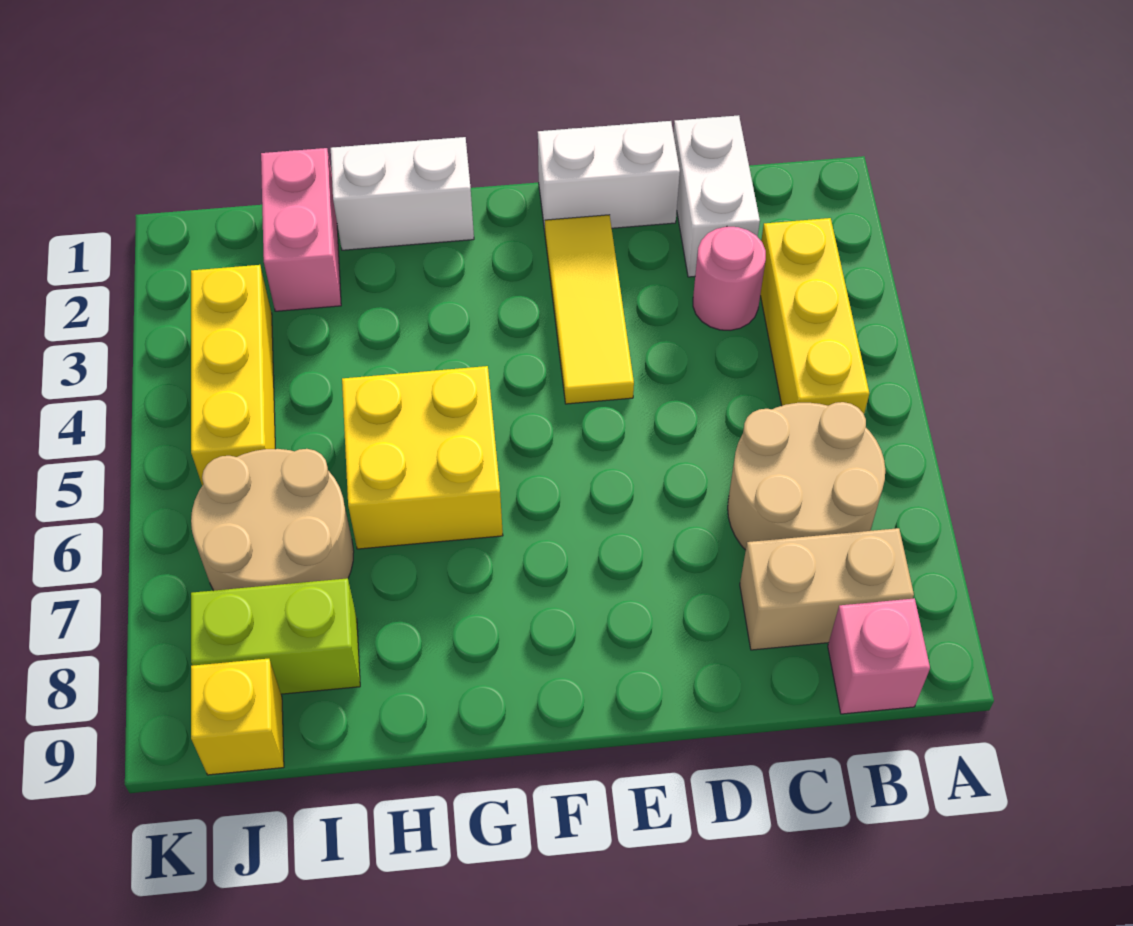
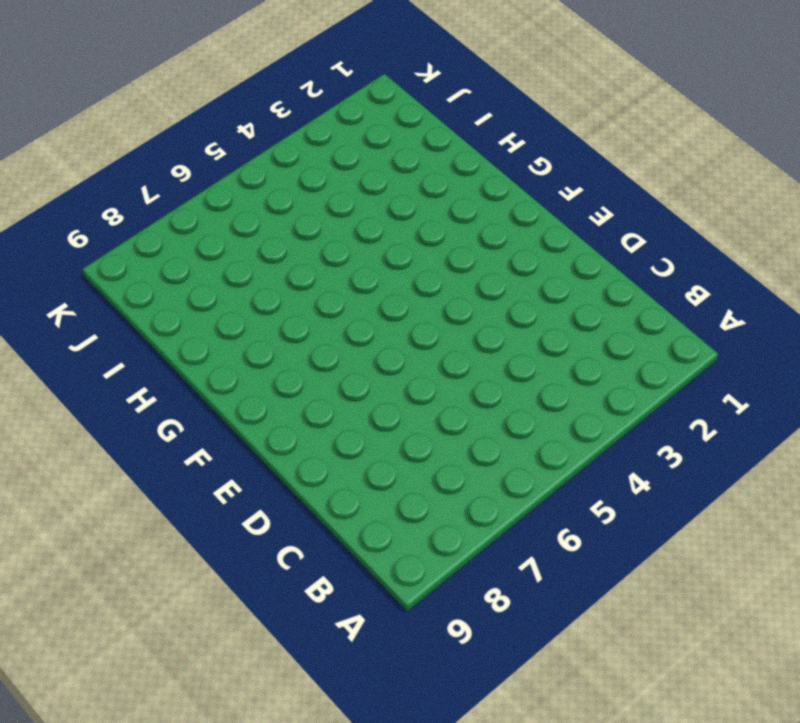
none -> yellow brick B3:B5 level 1
none -> tan round brick B6:C7 level 1
none -> tan brick B8:C8 level 1

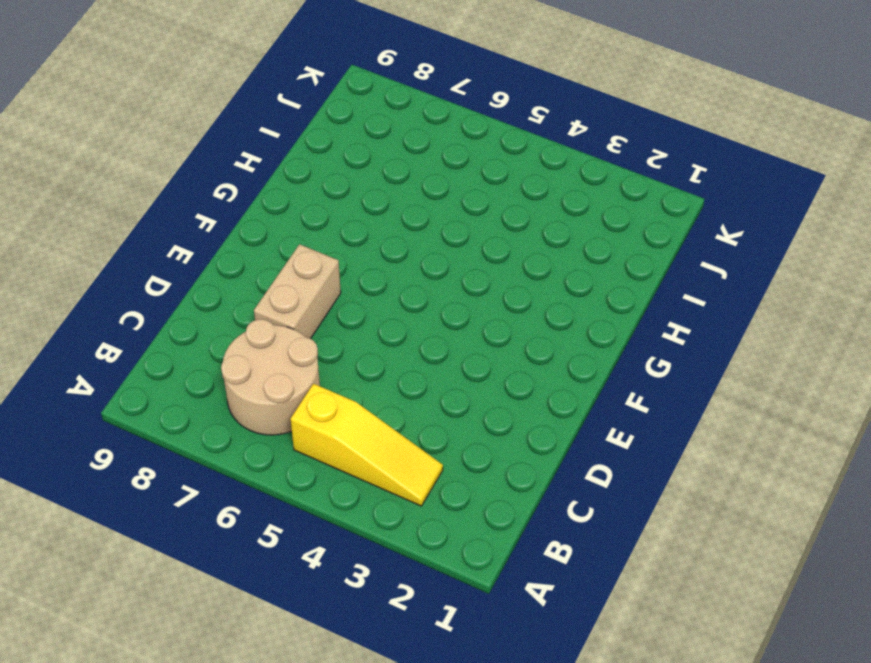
yellow slope B3:B5 level 1 top 5 -> yellow brick B3:B5 level 1
tan brick D7:E7 level 1 -> tan brick B8:C8 level 1
none -> pink brick B9 level 1
none -> white brick C1:C2 level 1
none -> pink round brick C3 level 1

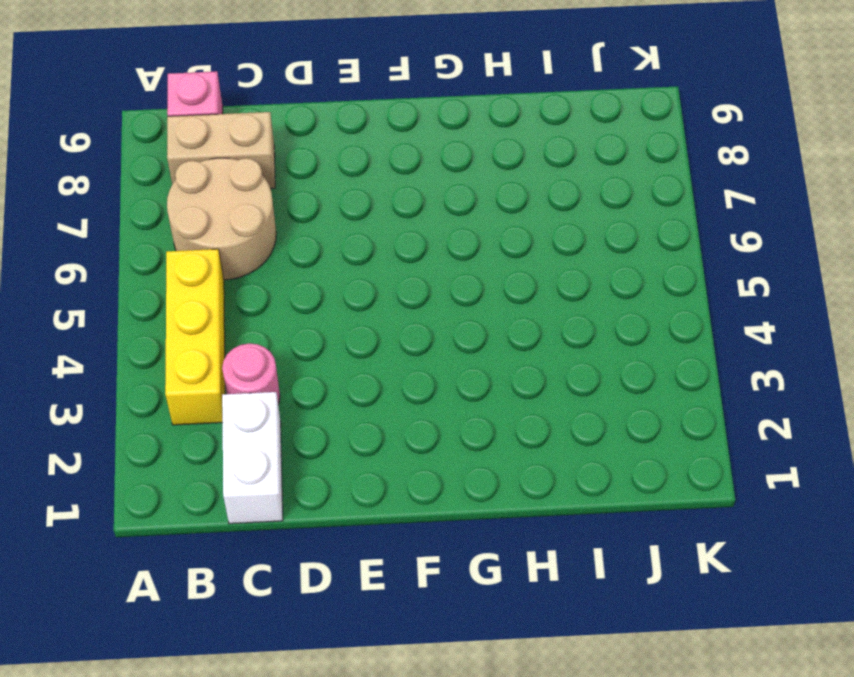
none -> white brick D1:E1 level 1
none -> yellow tile E2:E4 level 1
none -> white brick G1:H1 level 1

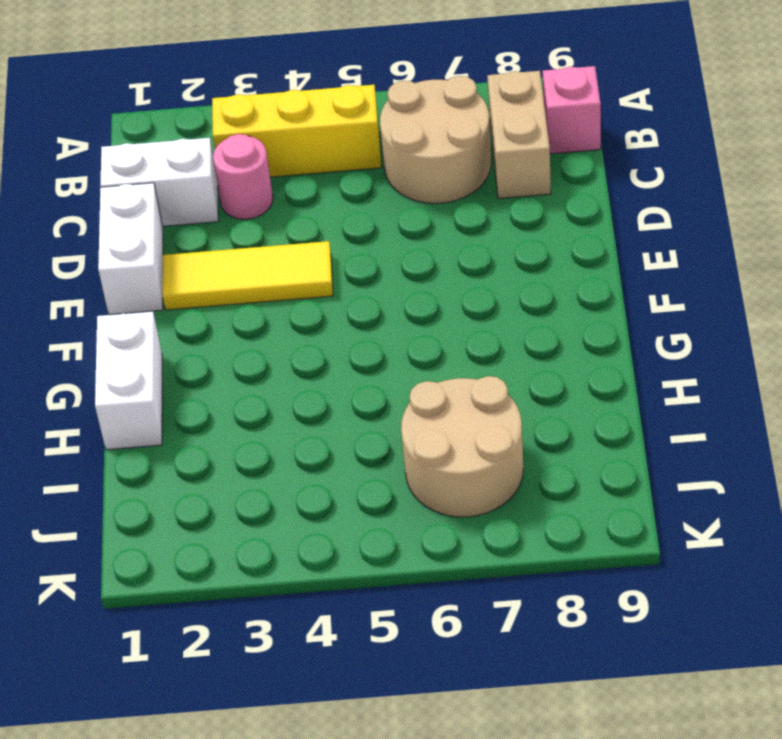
none -> yellow brick G5:H6 level 1
none -> pink brick I1:I2 level 1
none -> lime brick I8:J8 level 1

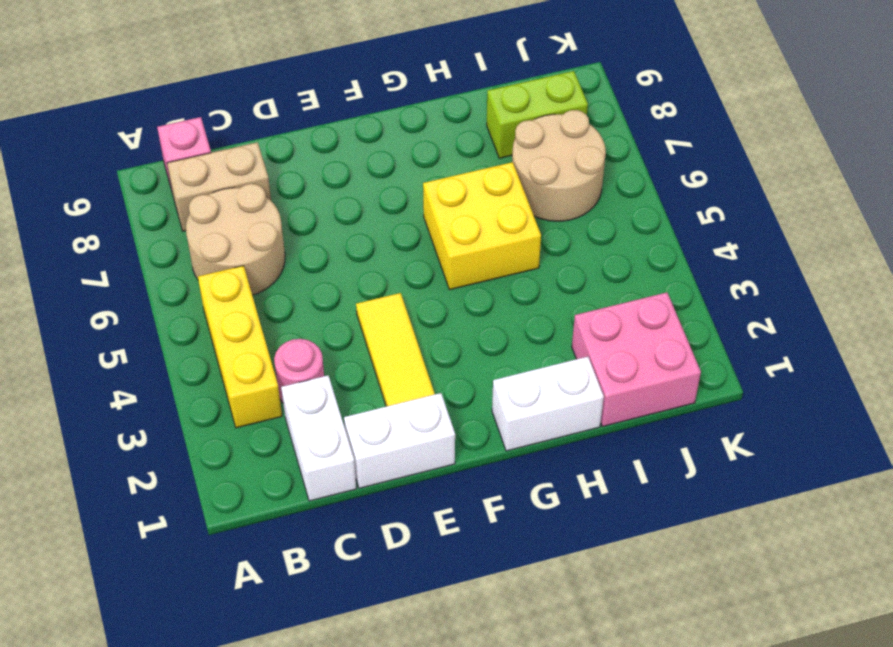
pink brick I1:J2 level 1 -> pink brick I1:I2 level 1
none -> yellow brick J3:J5 level 1
none -> yellow brick J9 level 1

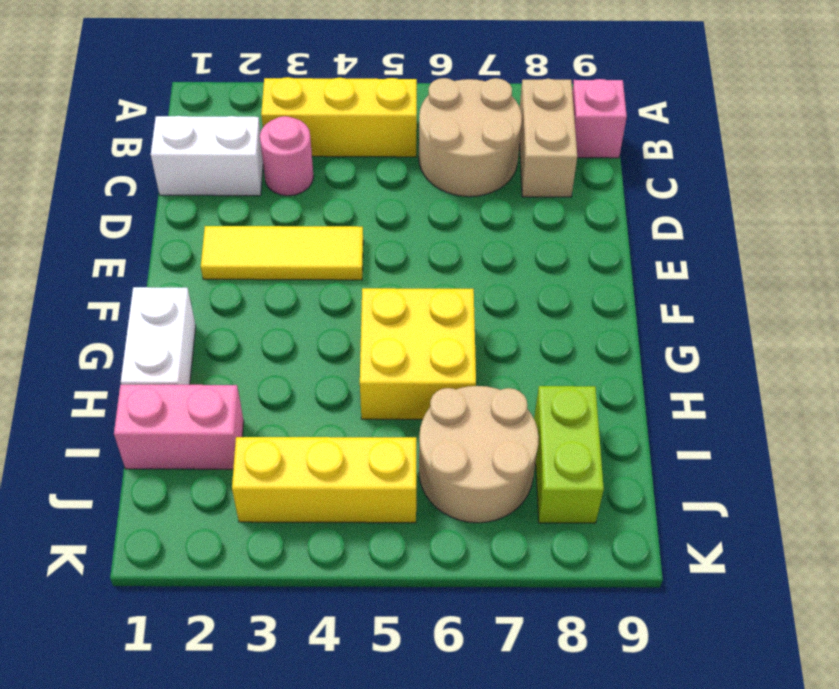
none -> white brick D1:E1 level 1
none -> yellow brick J9 level 1

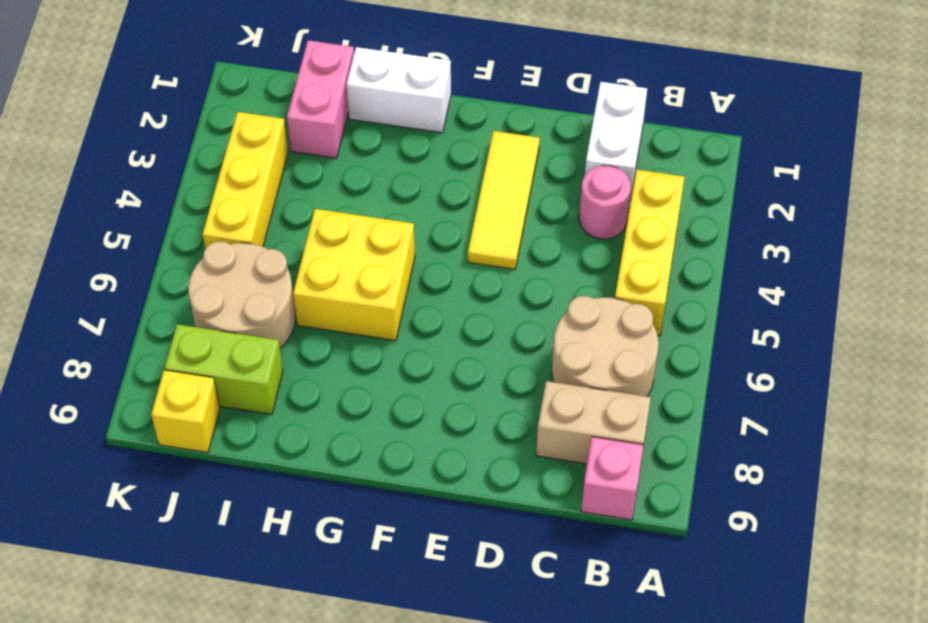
none -> white brick D1:E1 level 1

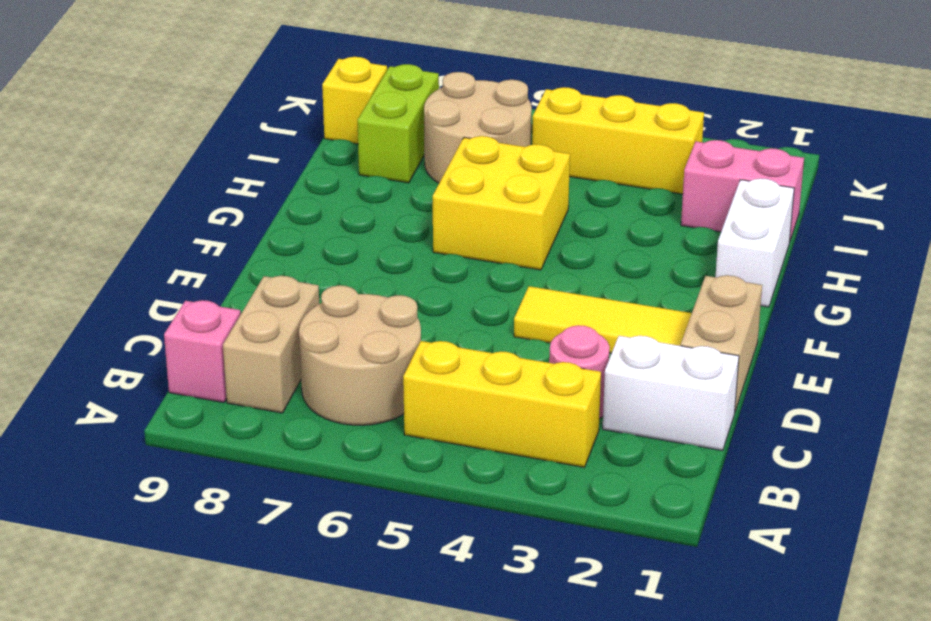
tan brick D1:E1 level 1 -> white brick D1:E1 level 1

